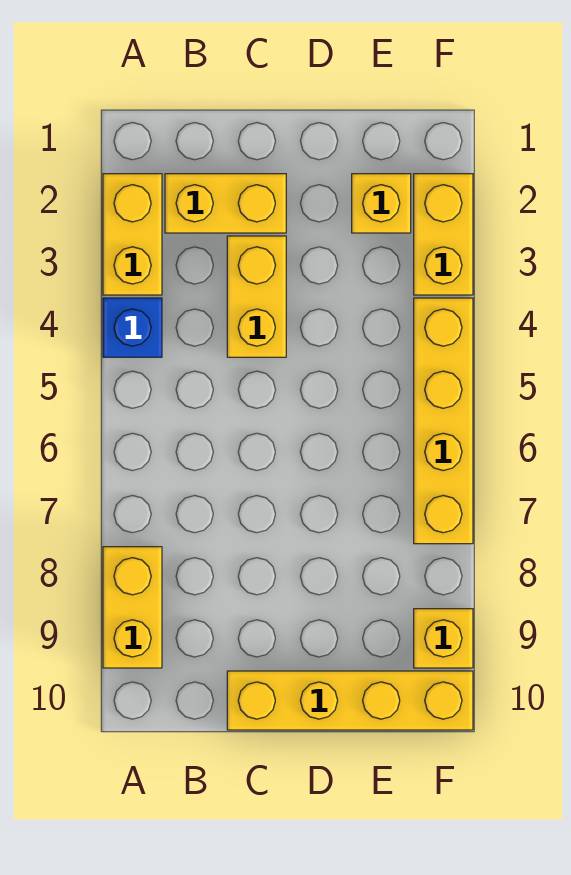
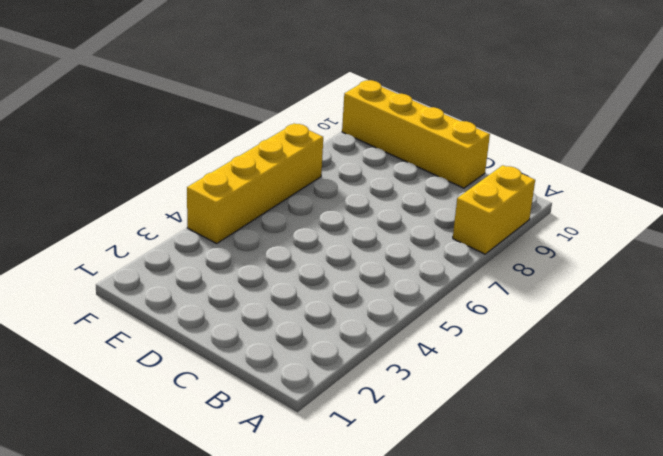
none -> yellow brick A2:A3 level 1
none -> blue brick A4 level 1

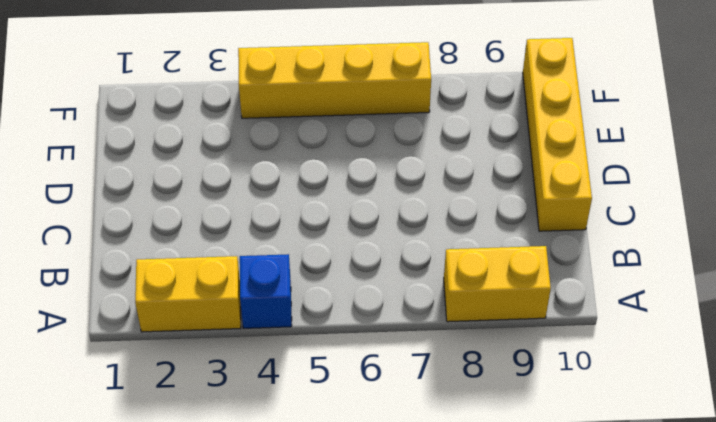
none -> yellow brick B2:C2 level 1
none -> yellow brick C3:C4 level 1

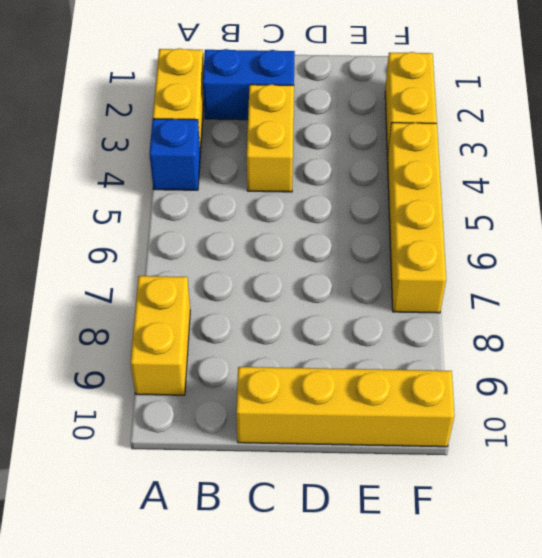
blue brick B2:C2 level 1 -> yellow brick B2:C2 level 1
none -> yellow brick E2 level 1
none -> yellow brick F9 level 1

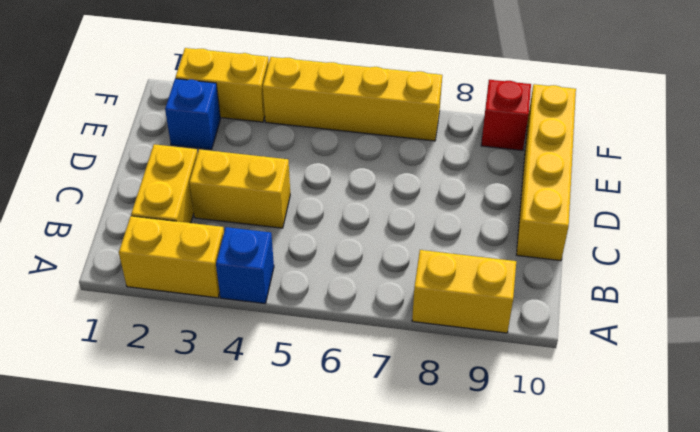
blue brick E2 level 1 -> yellow brick E2 level 1
red brick F9 level 1 -> yellow brick F9 level 1

